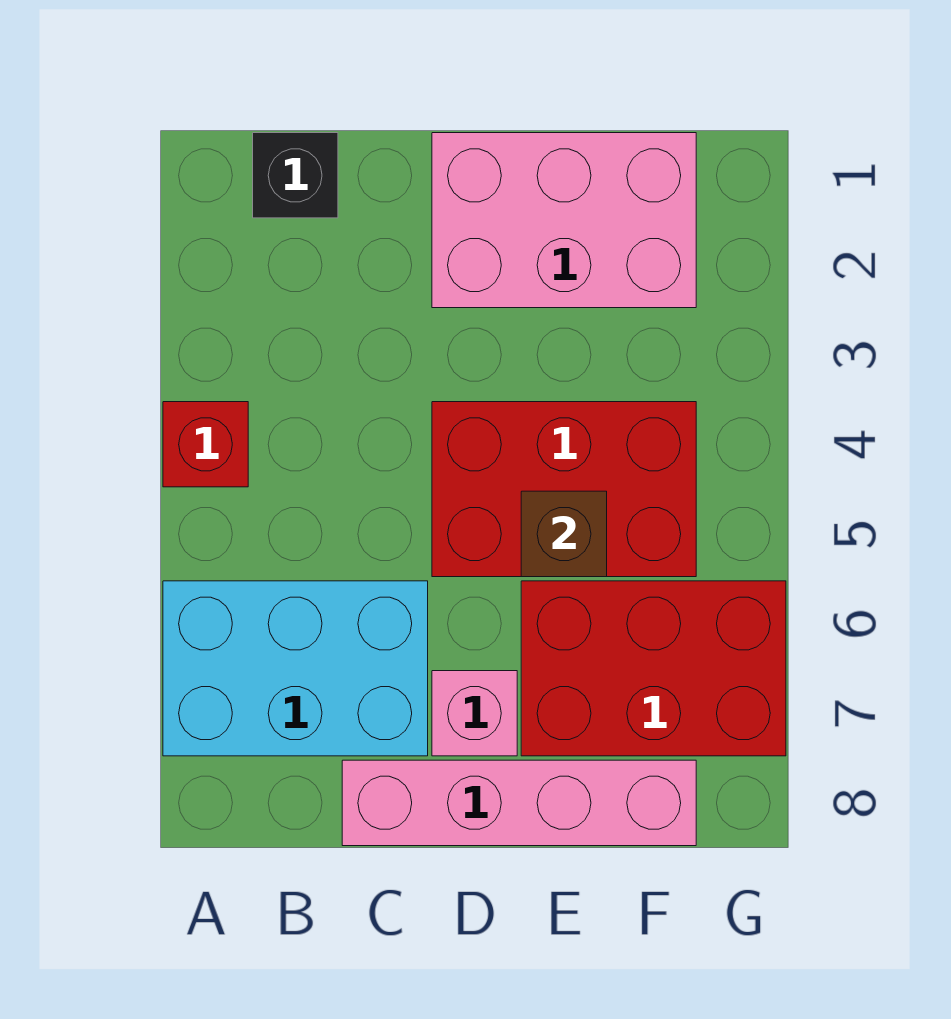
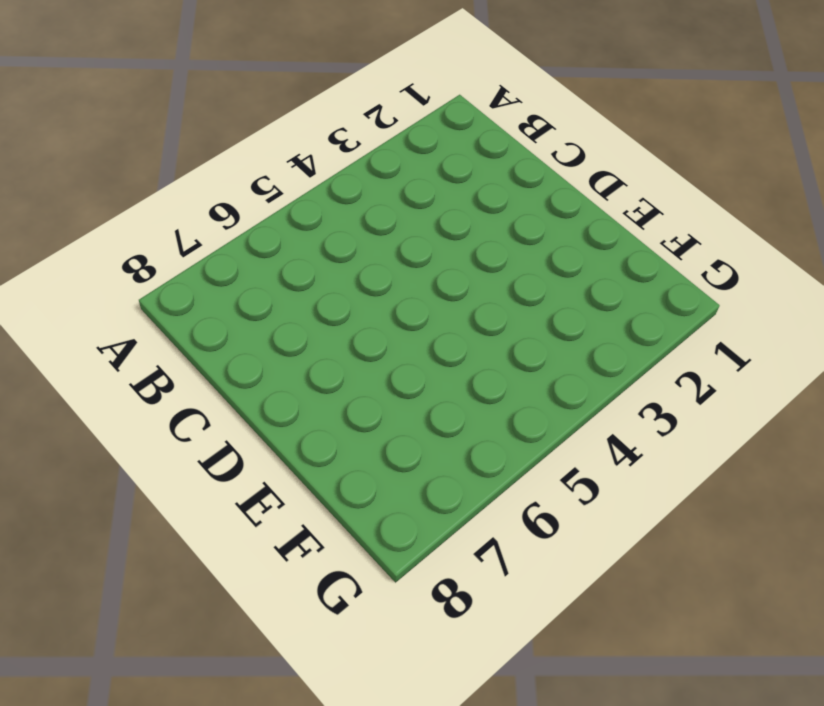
none -> red brick A4 level 1
none -> cyan brick A6:C7 level 1

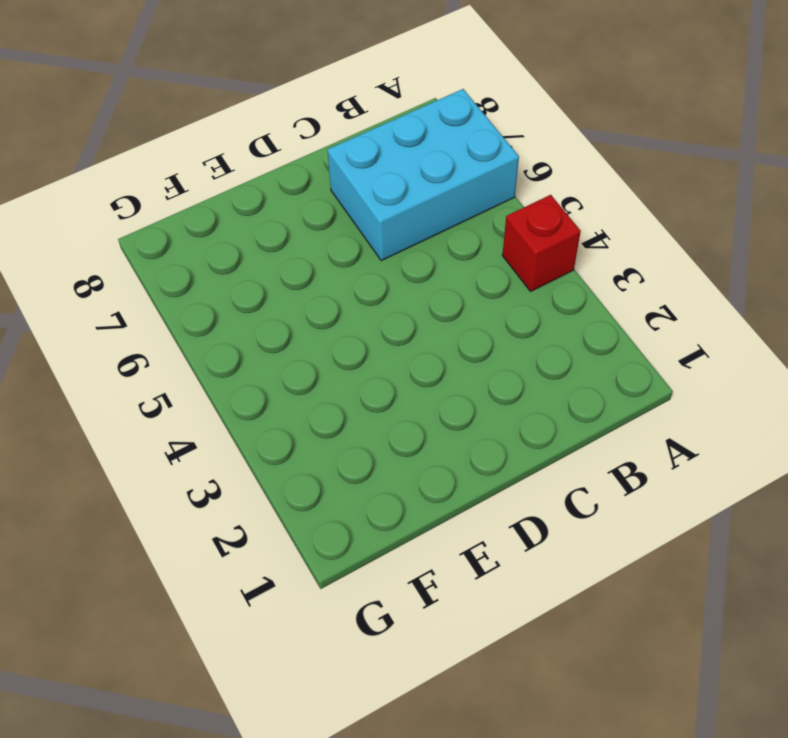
none -> black brick B1 level 1
none -> pink brick C8:F8 level 1

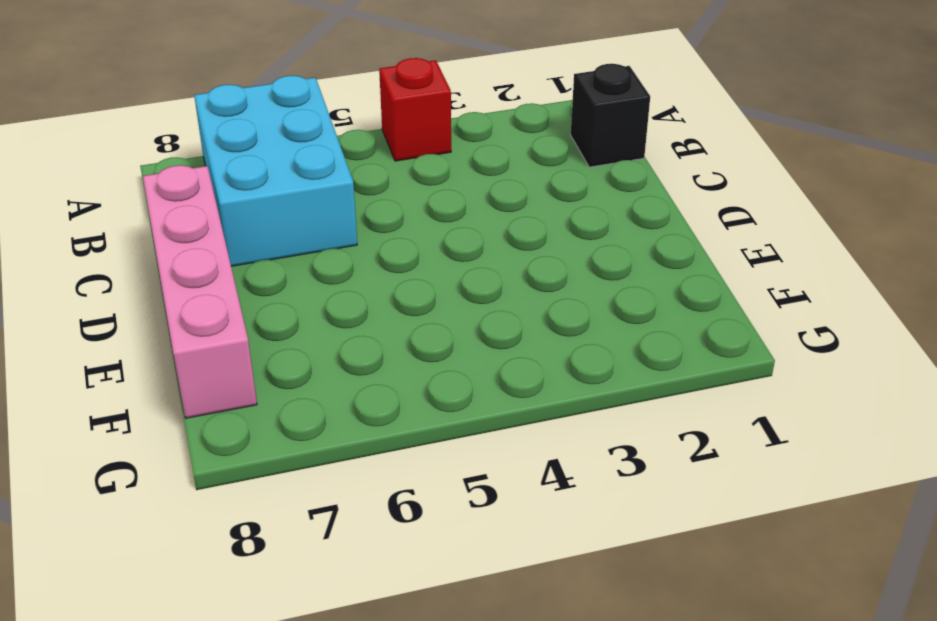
none -> pink brick D1:F2 level 1
none -> red brick D4:F5 level 1

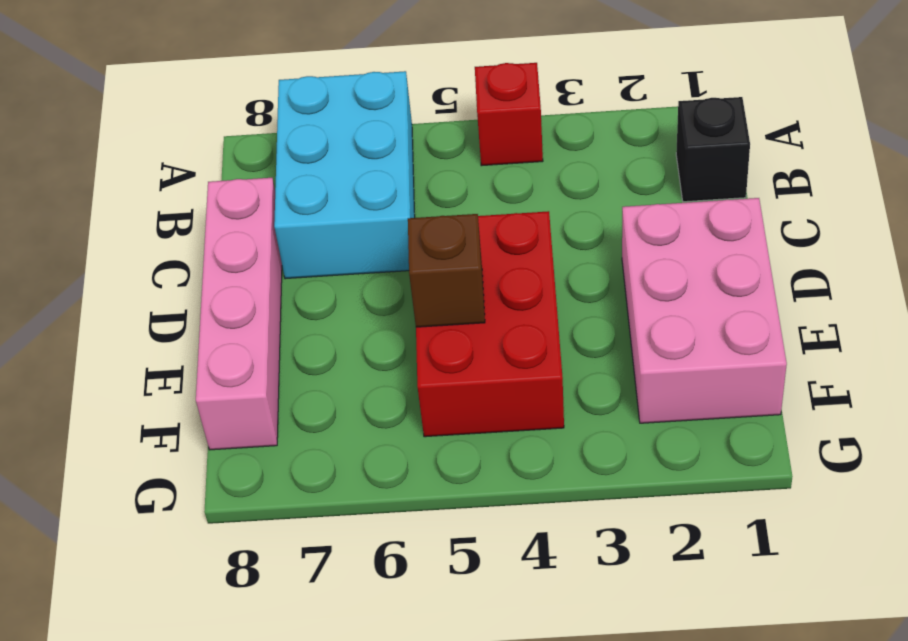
none -> pink brick D7 level 1
none -> red brick E6:G7 level 1

